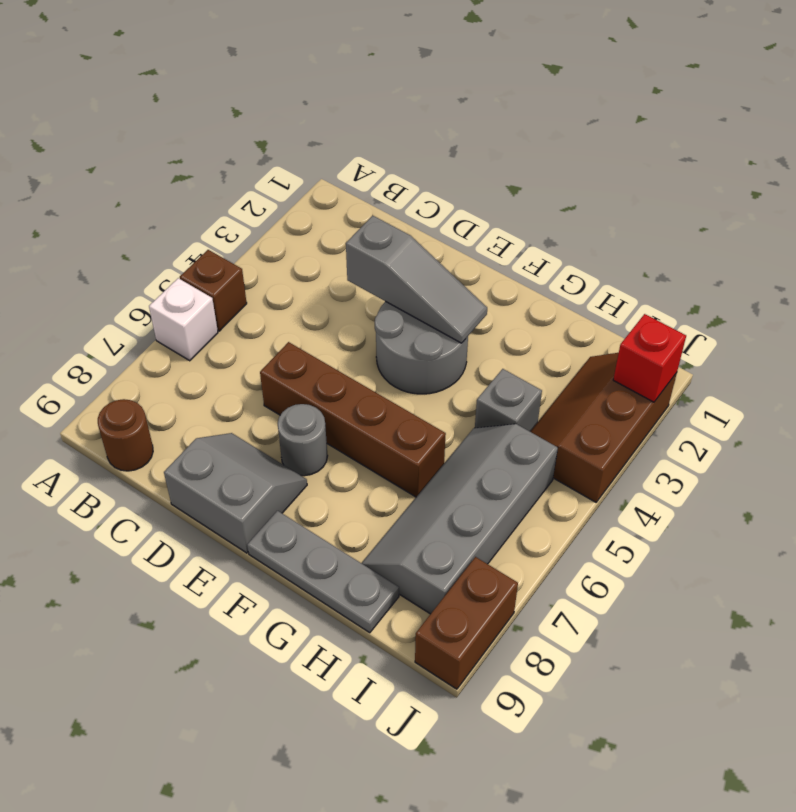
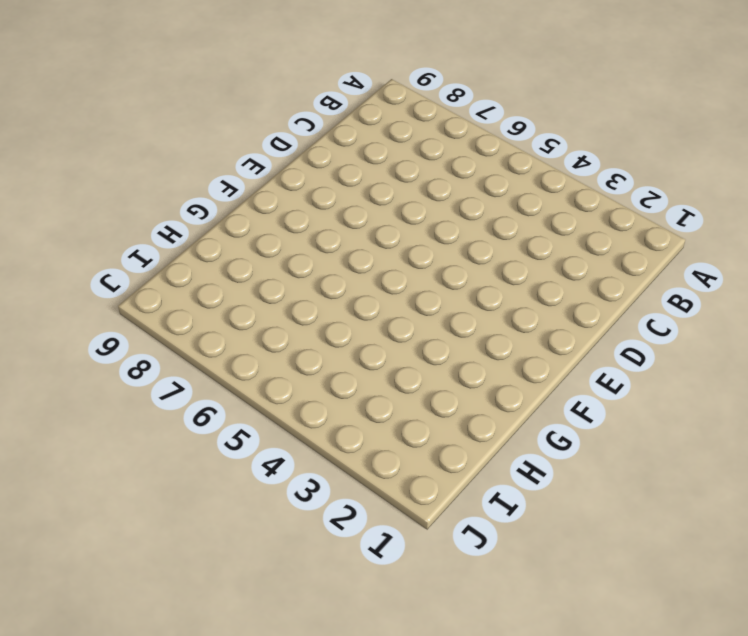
none -> brown brick A5 level 1
none -> white brick A6 level 1
none -> brown round brick B9 level 1

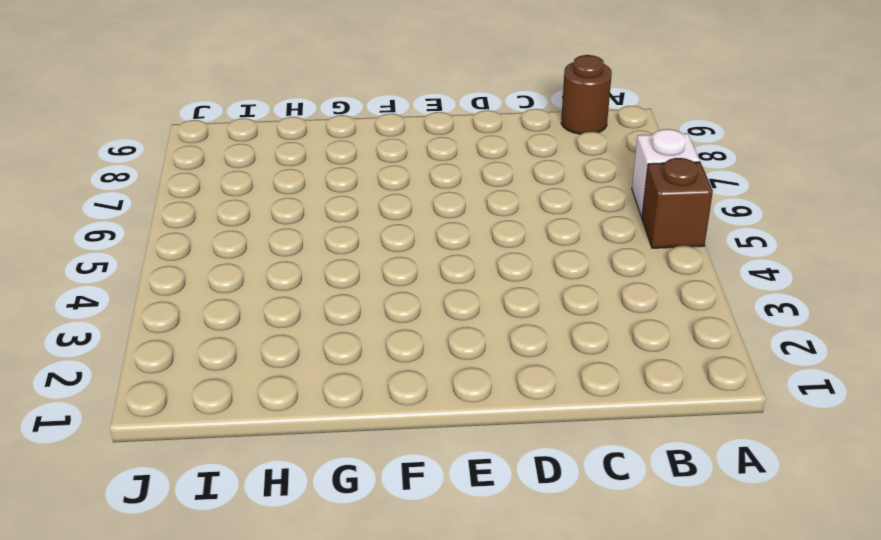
none -> brown brick D6:G6 level 1
none -> grey slope D8:E9 level 1 top 9
none -> grey round brick E3:F4 level 1

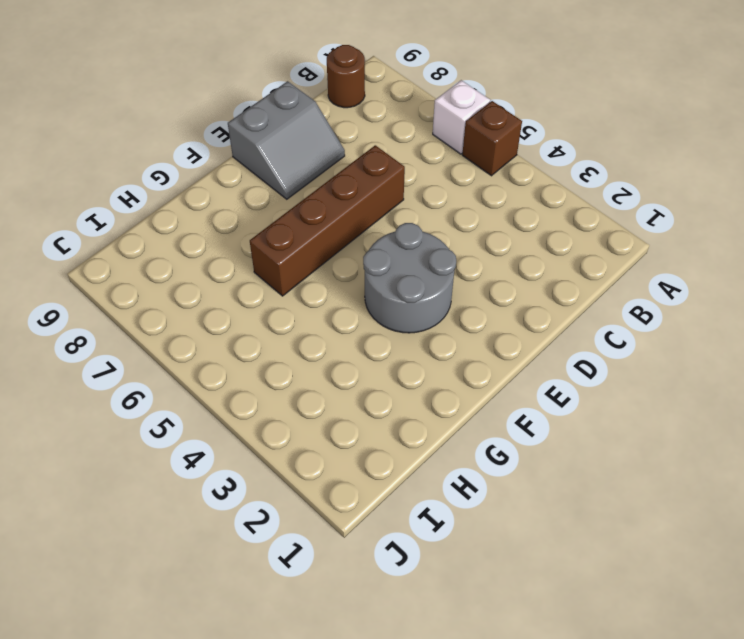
none -> grey round brick E7 level 1
none -> grey plate F9:H9 level 1
none -> grey brick H4 level 1

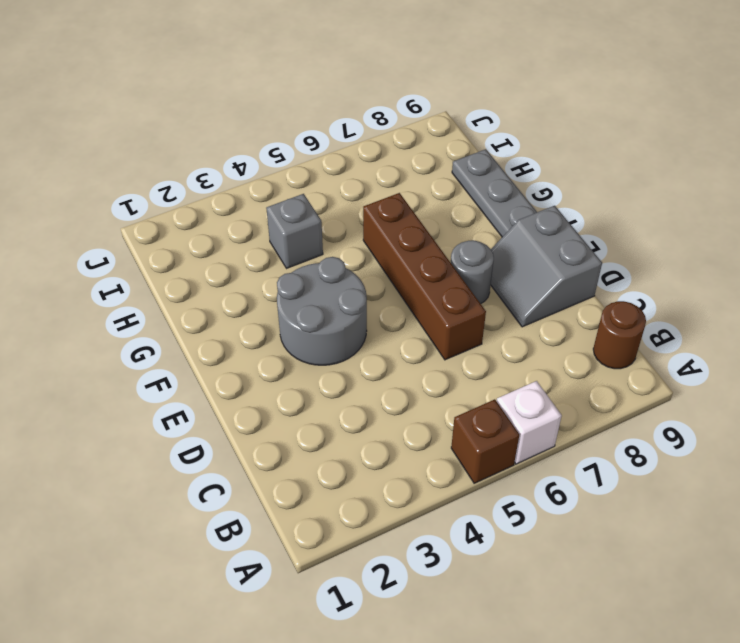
none -> grey slope H5:I8 level 1 top I
none -> brown slope I2:J4 level 1 top J
none -> brown brick J8:J9 level 1

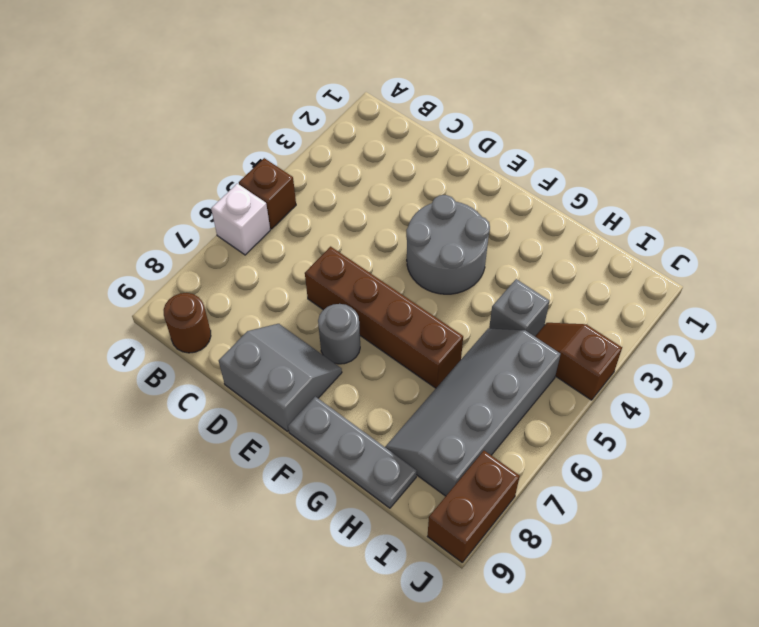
brown slope I4:J4 level 1 top J -> brown slope I2:J4 level 1 top J
none -> grey slope D3:F3 level 2 top D
none -> red brick J2 level 2

